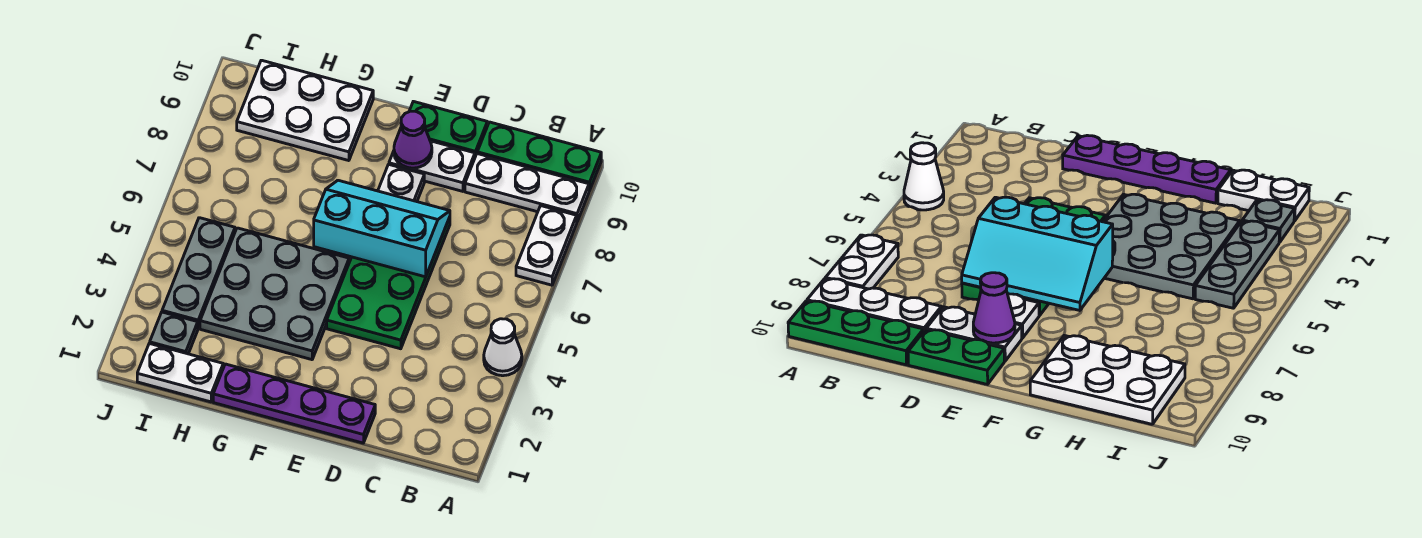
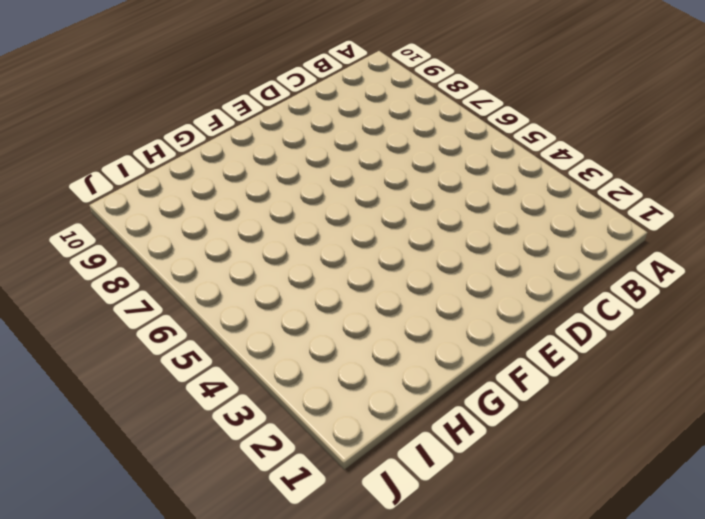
none -> white cone A4 level 1
none -> white plate A7:A8 level 1
none -> white plate A9:C9 level 1

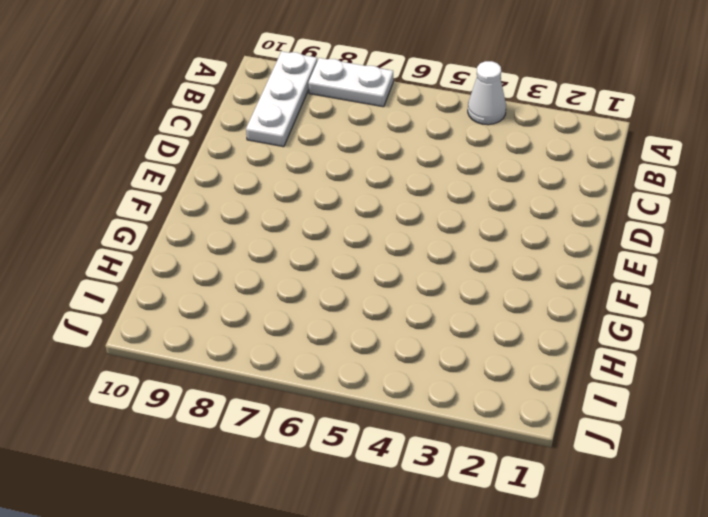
none -> green plate A10:C10 level 1
none -> purple plate D1:G1 level 1
none -> green plate D4:E7 level 1

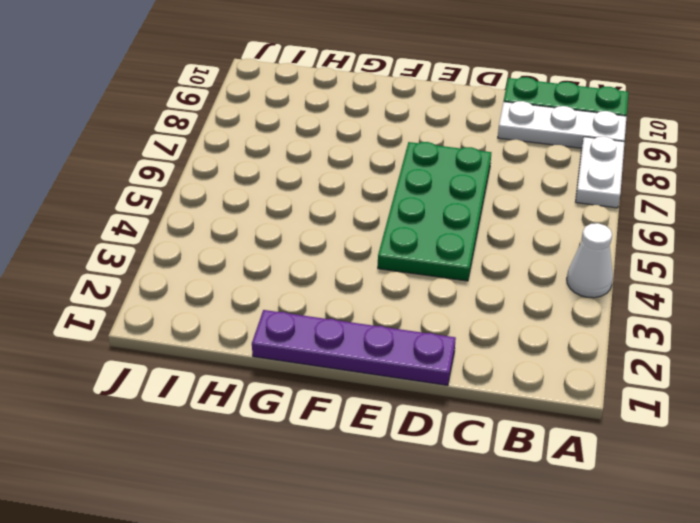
none -> white plate D9:E9 level 1
none -> green plate D10:E10 level 1
none -> white plate E8 level 1

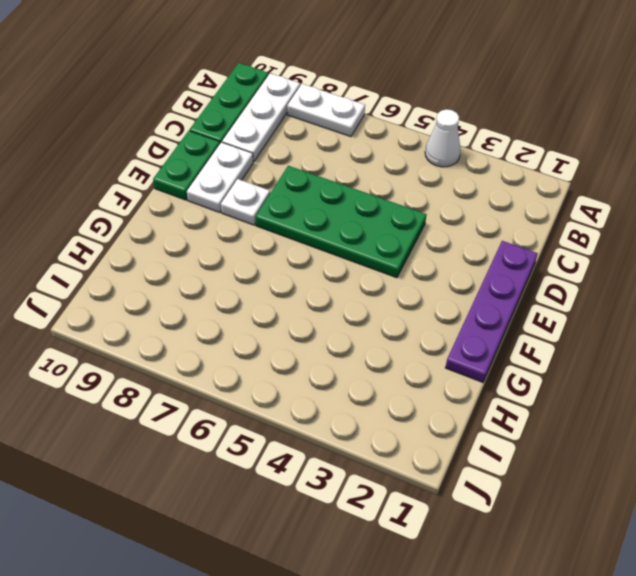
none -> grey plate F3:H5 level 1
none -> white plate G9:I10 level 1
none -> white plate H1:I1 level 1

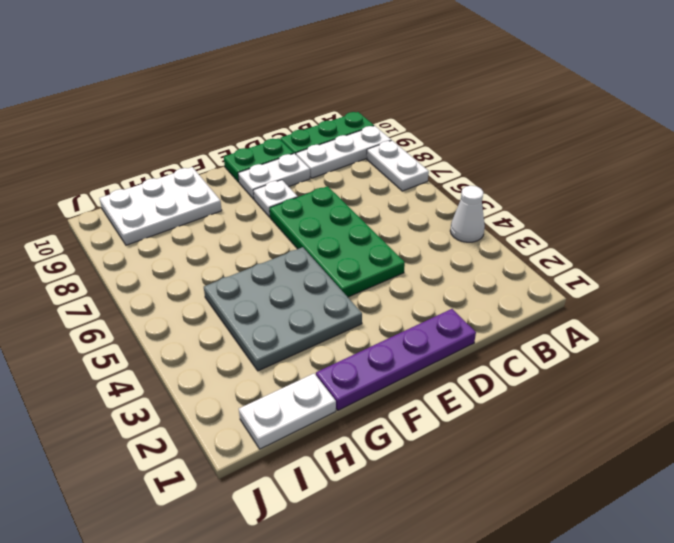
none -> grey plate I2 level 1
none -> grey plate I3:I5 level 1
none -> cyan slope D6:F7 level 2 top 6

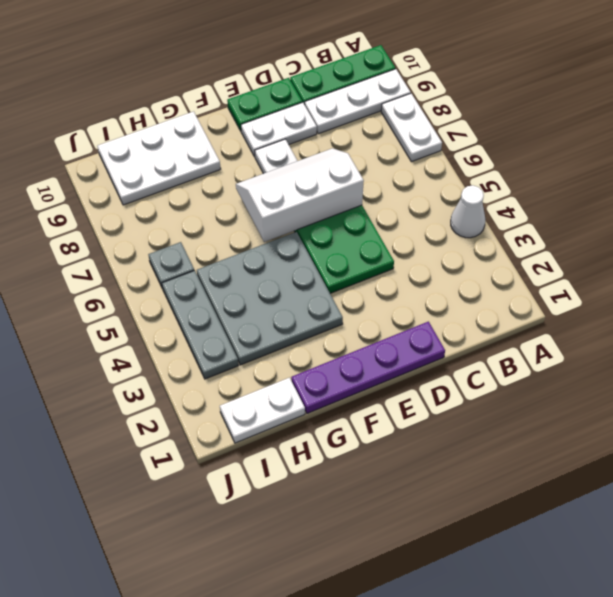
white slope D6:F7 level 2 top 6 -> cyan slope D6:F7 level 2 top 6
grey plate I6 level 1 -> grey plate I2 level 1
none -> purple cone E9 level 2

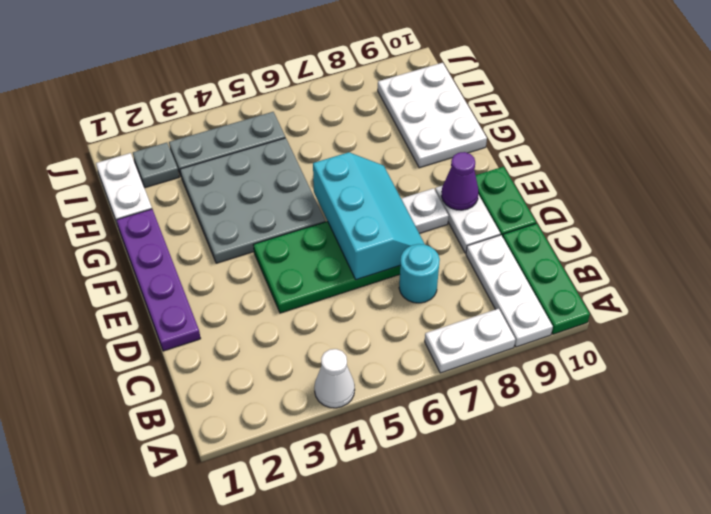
cyan round brick C7 level 1 -> none

